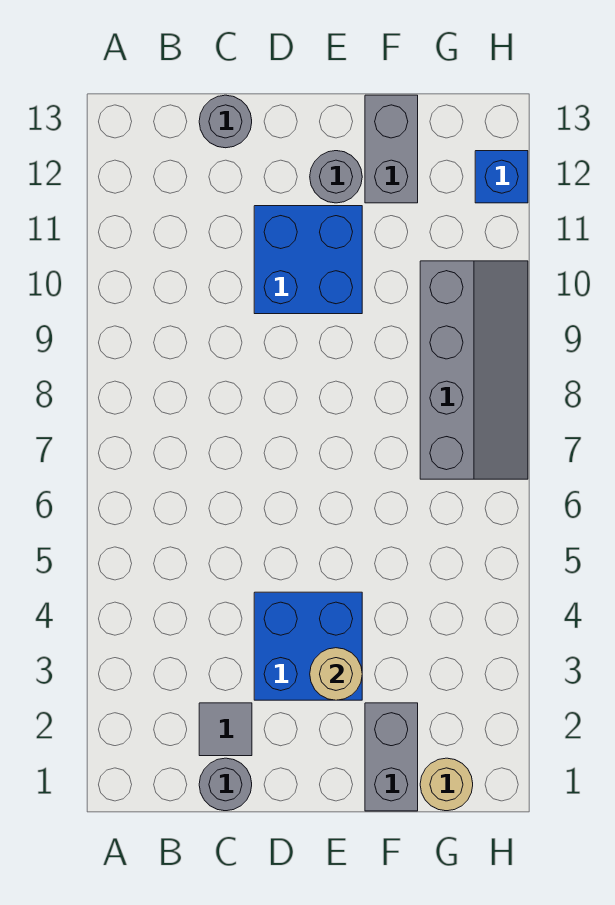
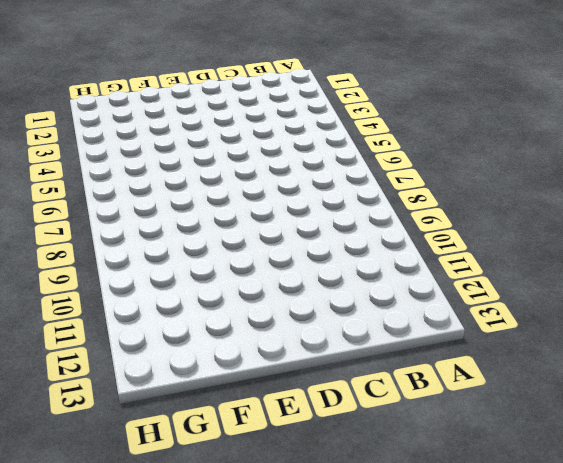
none -> grey round brick C1 level 1
none -> grey tile C2 level 1
none -> grey round brick C13 level 1

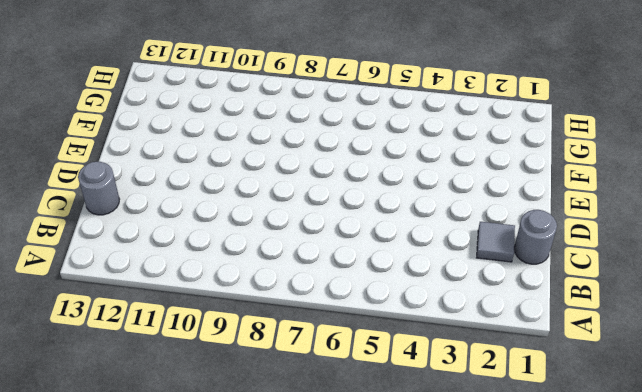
none -> blue brick D3:E4 level 1
none -> blue brick D10:E11 level 1
none -> grey round brick E12 level 1

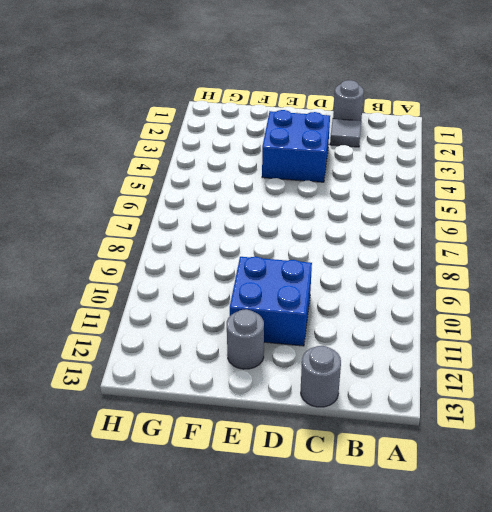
none -> grey brick F1:F2 level 1
none -> grey brick F12:F13 level 1
none -> tan round brick G1 level 1

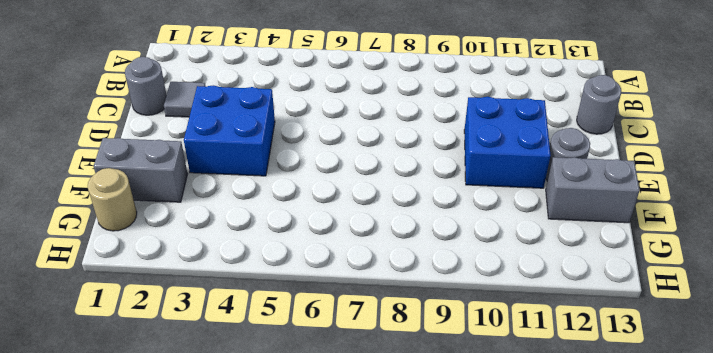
none -> grey slope G7:H10 level 1 top G
none -> blue brick H12 level 1
none -> tan round brick E3 level 2

